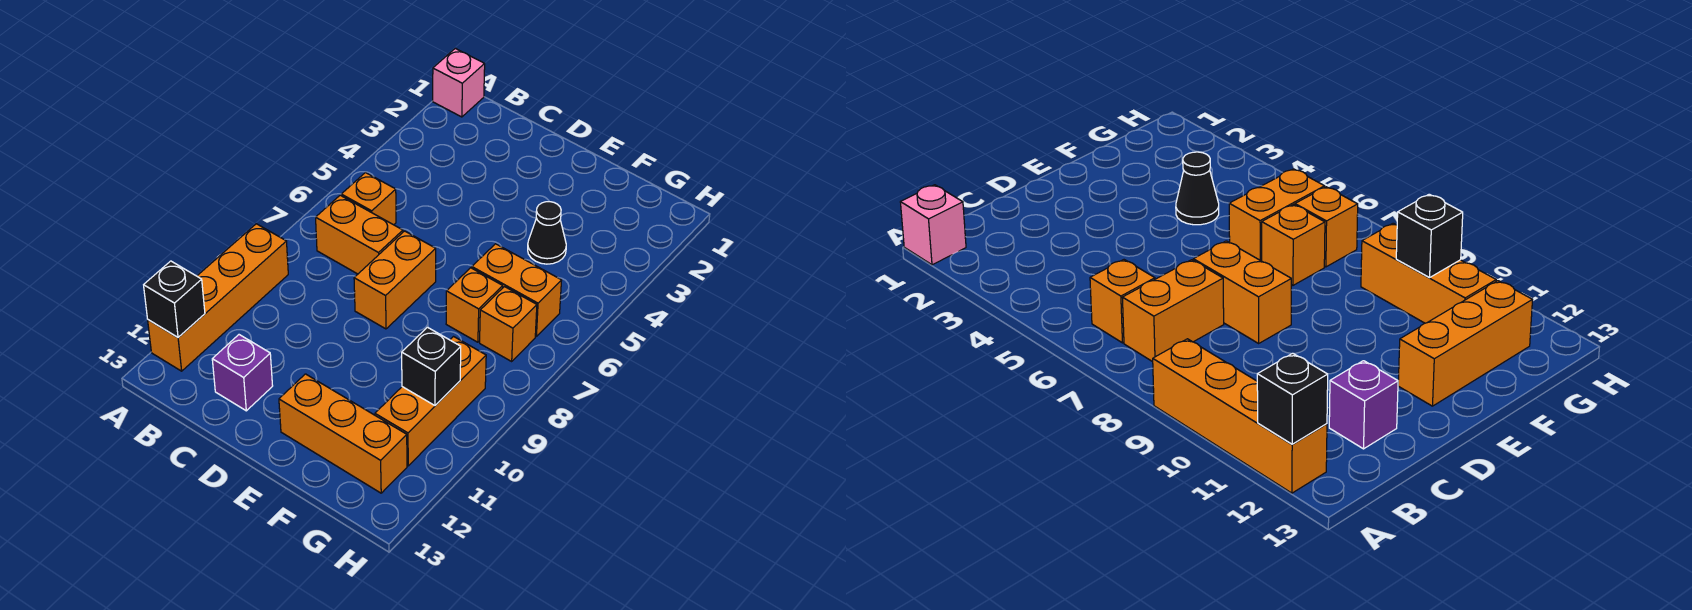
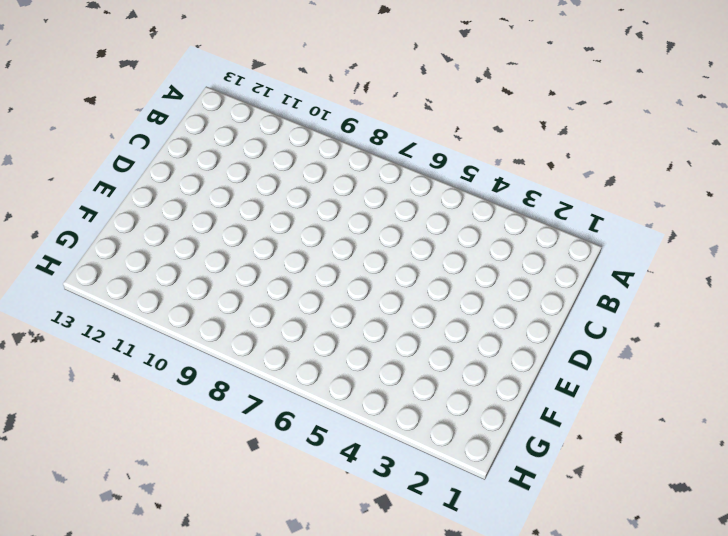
none -> pink brick A1 level 1
none -> orange brick A9:A12 level 1
none -> orange brick B6 level 1

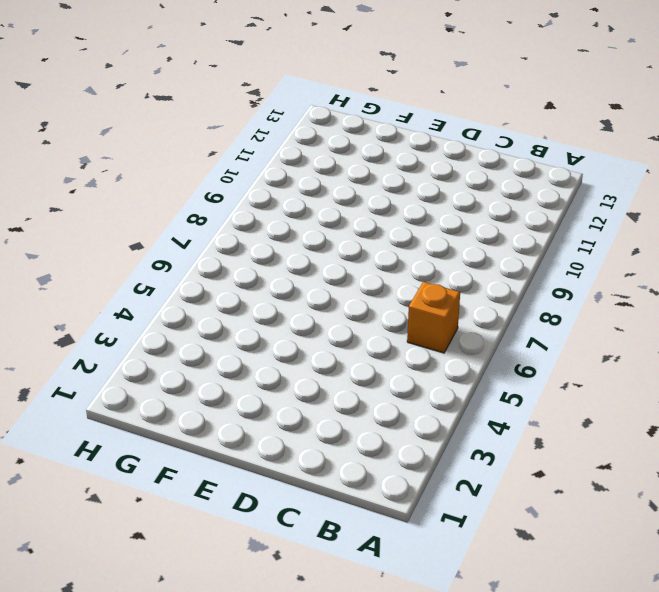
none -> pink brick A1 level 1
none -> orange brick A9:A12 level 1
none -> orange brick B7:C7 level 1

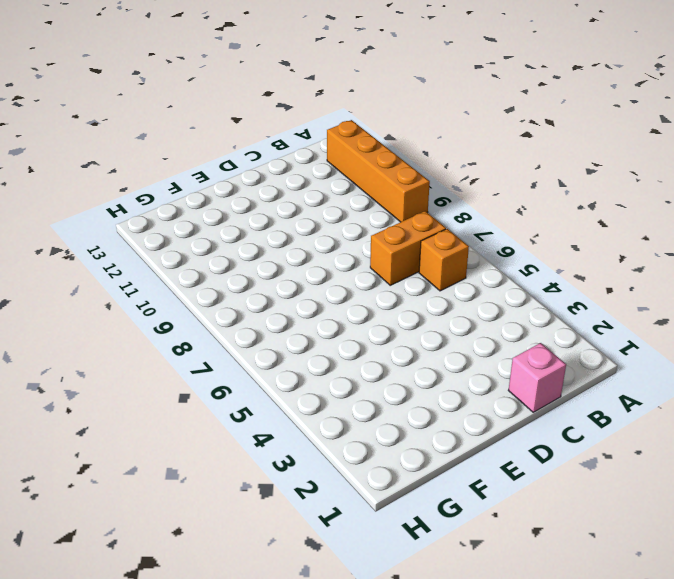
pink brick C1 level 1 -> pink brick A1 level 1
none -> purple brick C12 level 1
none -> orange brick D7:D8 level 1
none -> orange brick E12:G12 level 1

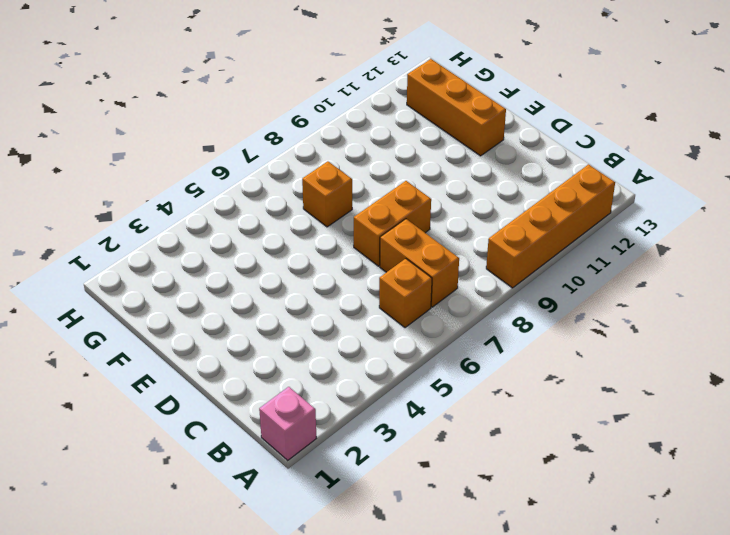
none -> purple brick C12 level 1
none -> black cone F4 level 1
none -> orange brick F6:G6 level 1

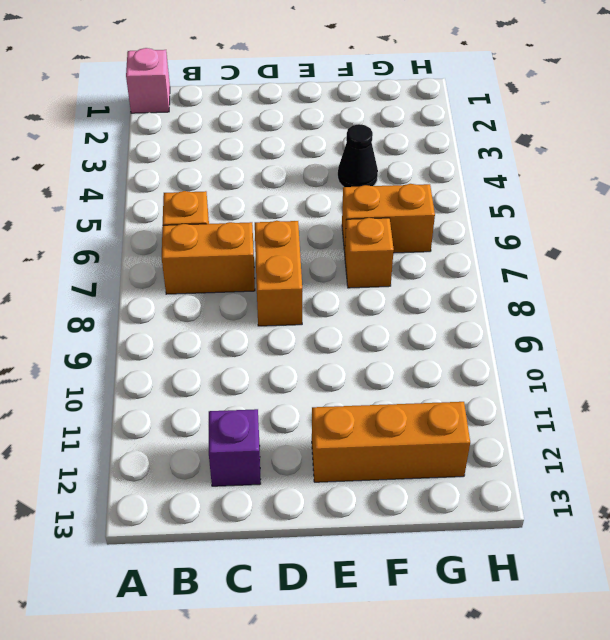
none -> orange brick A9:A12 level 1
none -> orange brick G7 level 1
none -> orange brick G9:G11 level 1

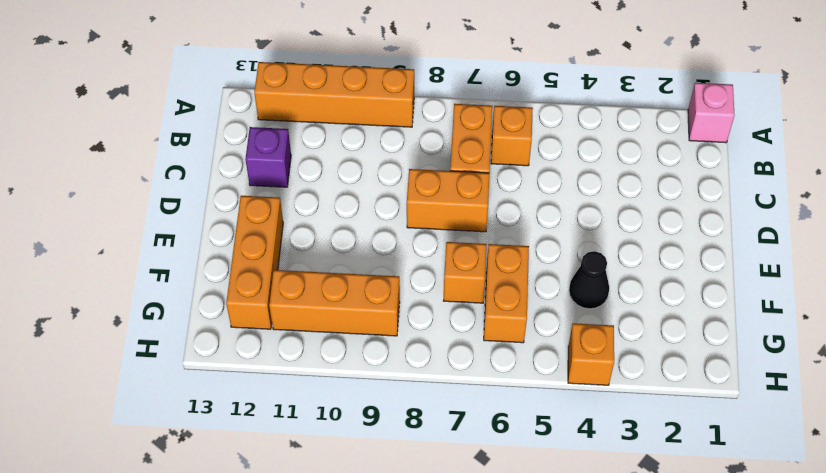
orange brick H4 level 1 -> orange brick G7 level 1
none -> black brick A12 level 2
none -> black brick G10 level 2

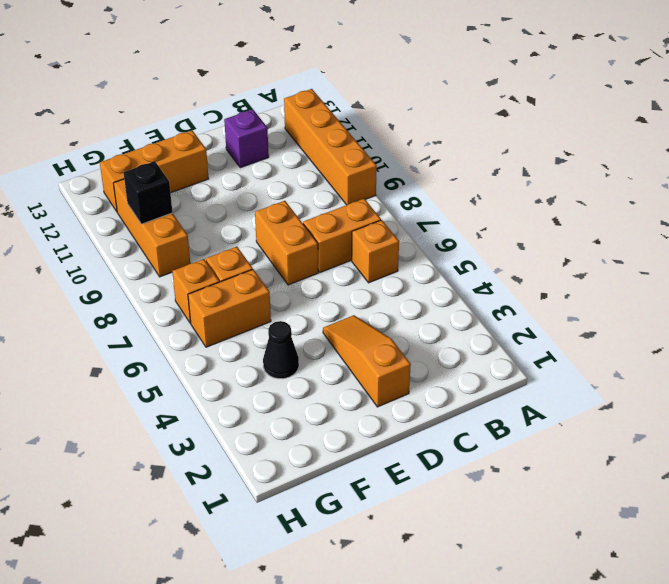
orange slope D2:D4 level 1 top 2 -> none
none -> pink brick A1 level 1
none -> black brick A12 level 2

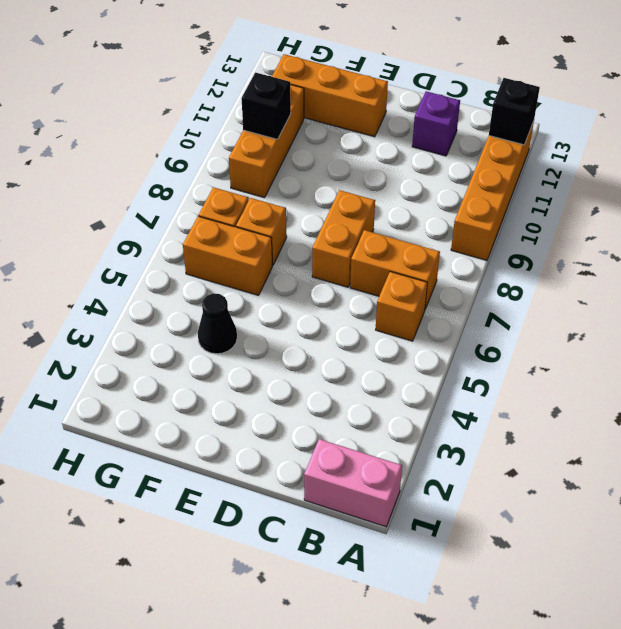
pink brick A1:B1 level 1 -> pink brick A1 level 1

